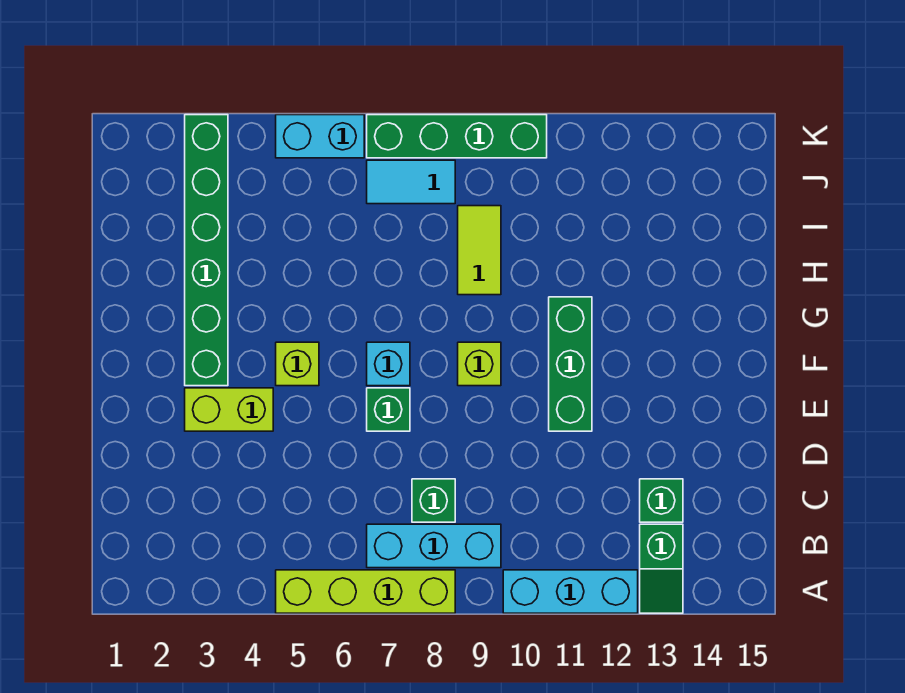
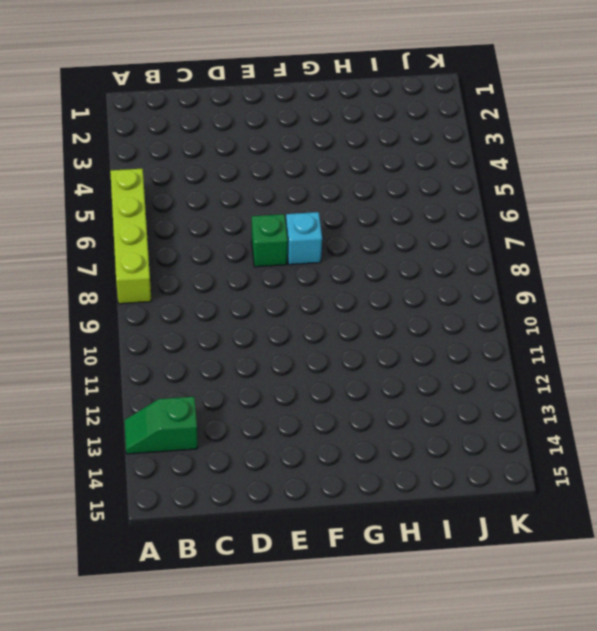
none -> cyan brick A10:A12 level 1
none -> cyan brick B7:B9 level 1
none -> green brick C8 level 1

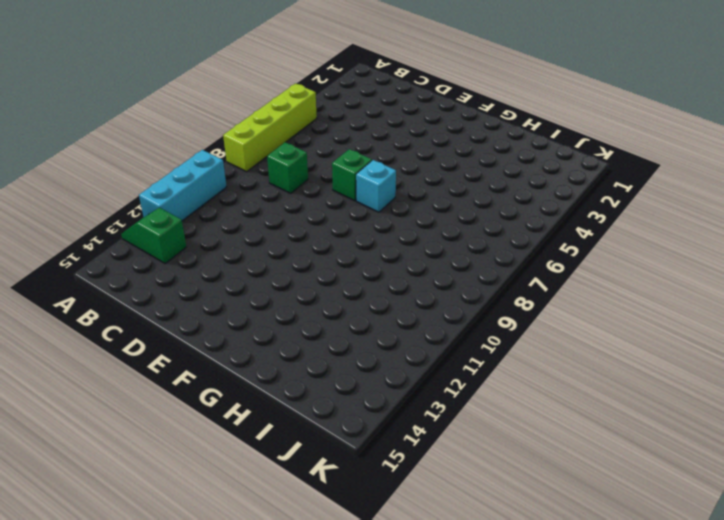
none -> cyan brick B7:B9 level 1
none -> green brick C13 level 1
none -> lime brick E3:E4 level 1

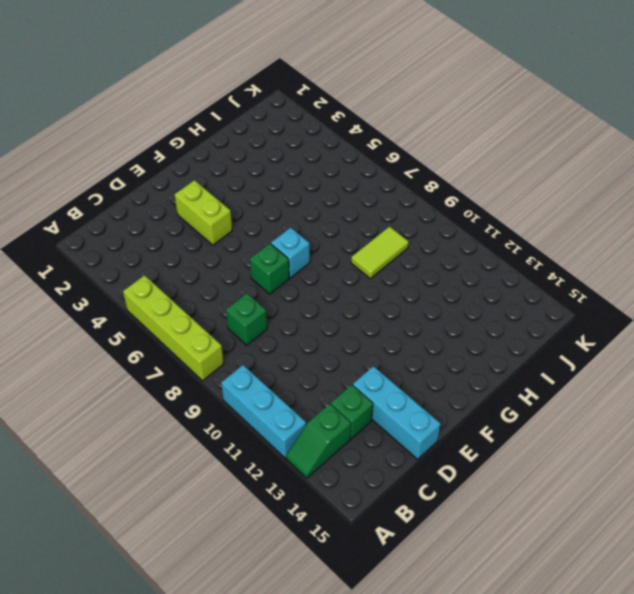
cyan brick D13:D15 level 1 -> cyan brick B7:B9 level 1
none -> green brick E11:G11 level 1
none -> green brick F3:K3 level 1
none -> lime brick F5 level 1

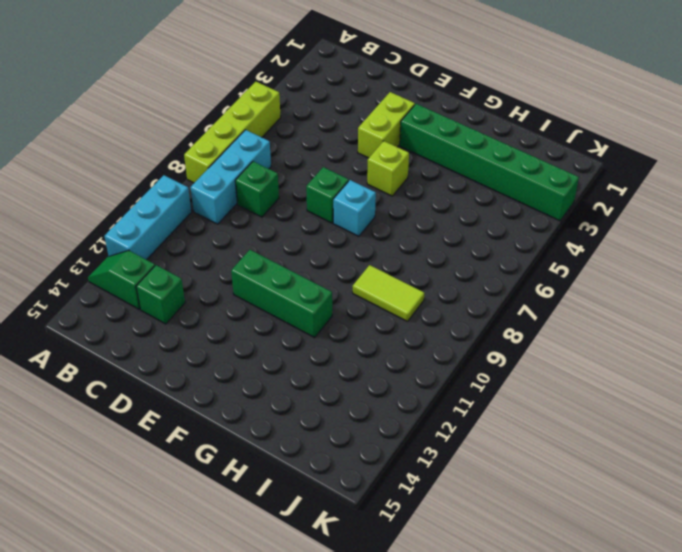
none -> lime brick F9 level 1
none -> cyan tile J7:J8 level 1
none -> cyan brick K5:K6 level 1

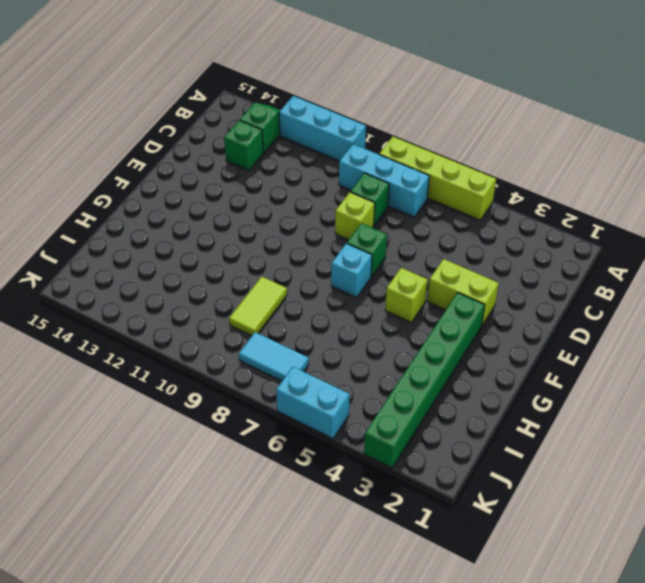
lime brick D8 level 1 -> lime brick F9 level 1
none -> green brick E11:G11 level 1
none -> green brick K7:K10 level 1

